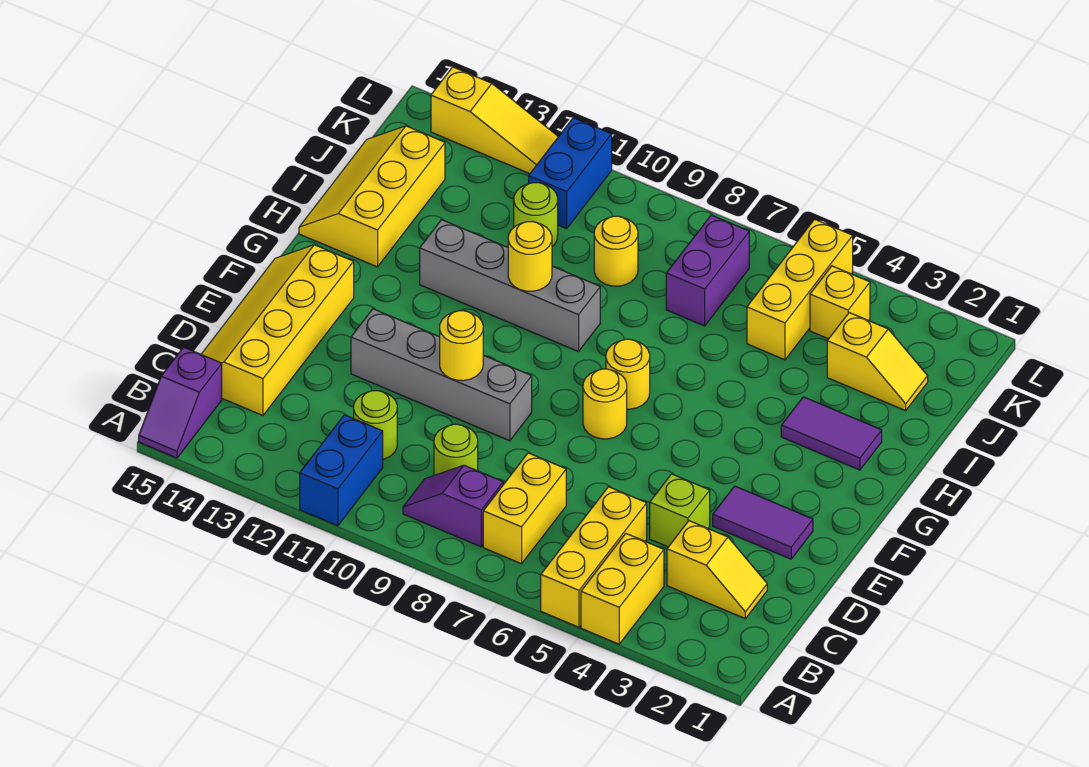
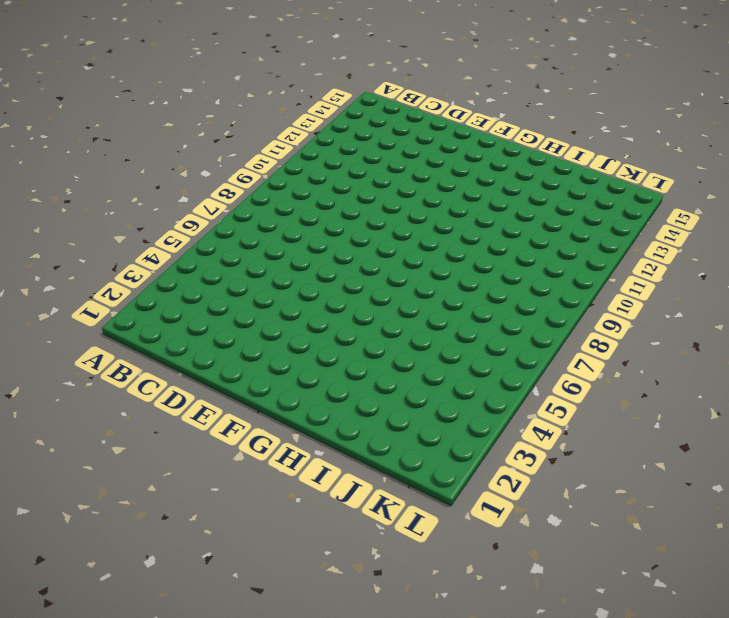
none -> yellow brick A4:B4 level 1
none -> yellow brick A5:C5 level 1
none -> blue brick A11:B11 level 1

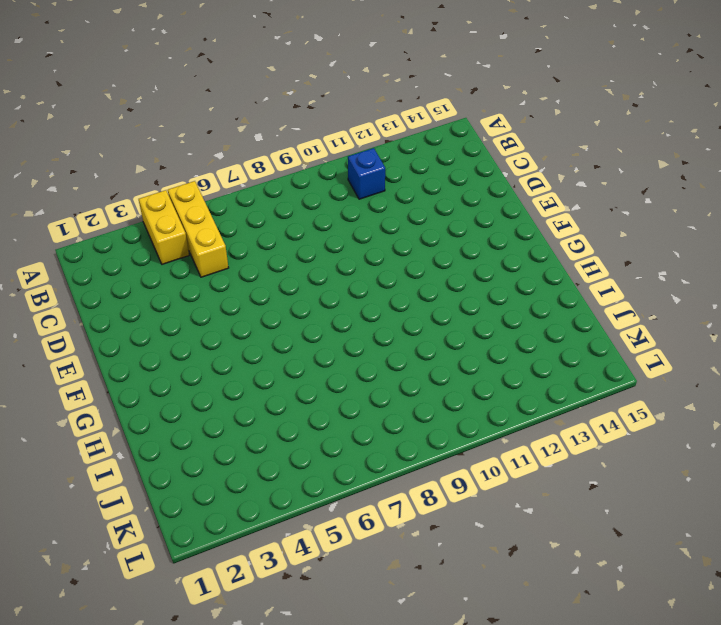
blue brick B11 level 1 -> blue brick A11:B11 level 1
none -> purple slope A15:B15 level 1 top B
none -> yellow brick B7:C7 level 1
none -> purple slope B8:B9 level 1 top 8

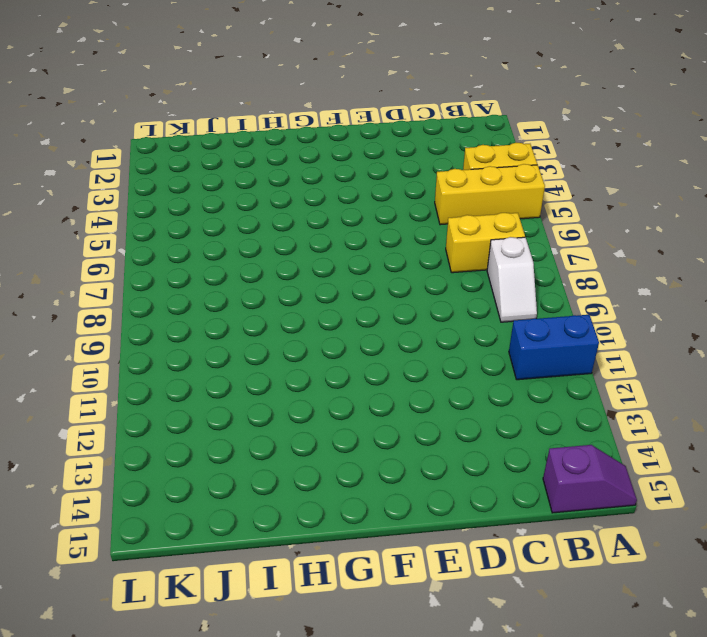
white slope B8:B9 level 1 top 8 -> purple slope B8:B9 level 1 top 8
none -> yellow slope C2:C3 level 1 top 3
none -> lime round brick C9 level 1
none -> lime round brick C11 level 1

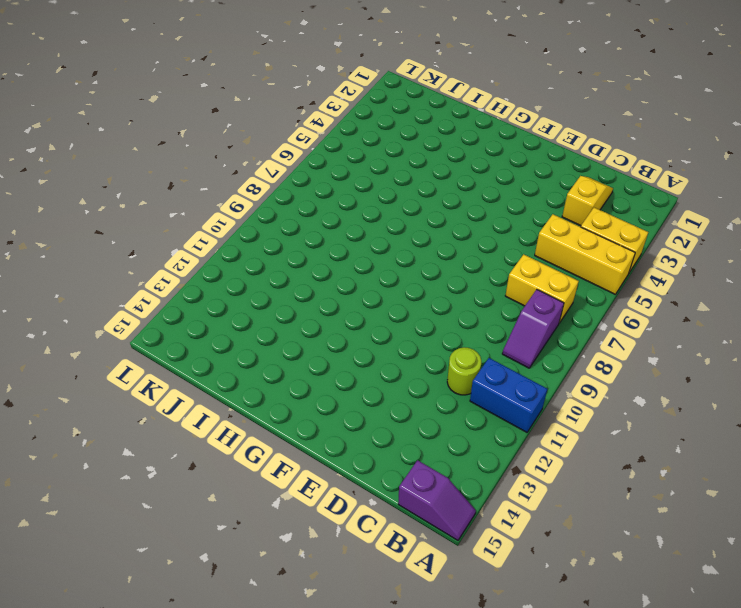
none -> lime round brick C9 level 1
none -> yellow slope C14:F15 level 1 top 14
none -> lime brick D4 level 1

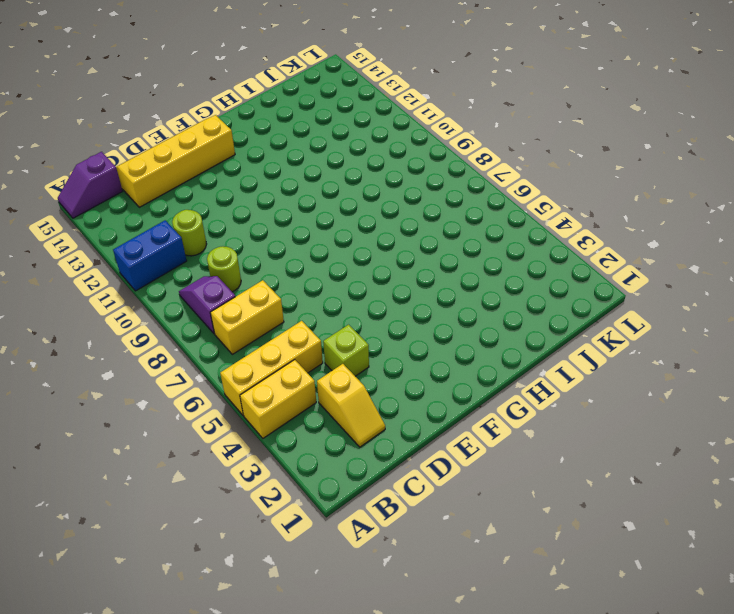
none -> purple tile E2:E3 level 1
none -> grey brick E9:E12 level 1
none -> yellow round brick F7 level 1

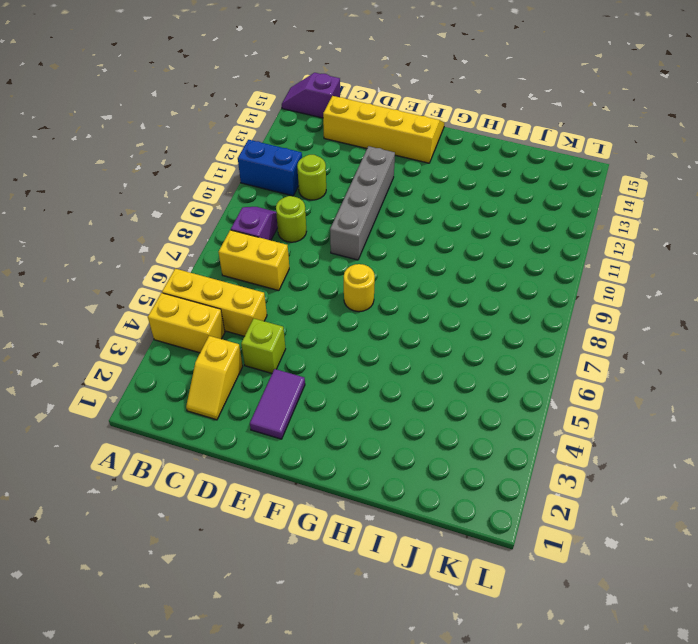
none -> yellow round brick G7 level 1
none -> purple tile H2:H3 level 1
none -> grey brick H9:H12 level 1

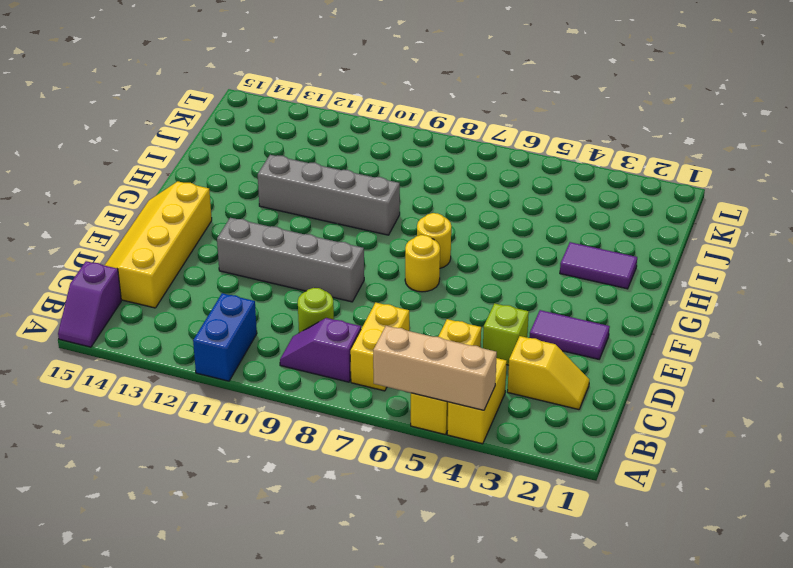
tan brick A4:A6 level 2 -> none
none -> lime round brick C11 level 1
none -> yellow slope H14:J15 level 1 top 14
none -> yellow slope J2:J3 level 1 top 3

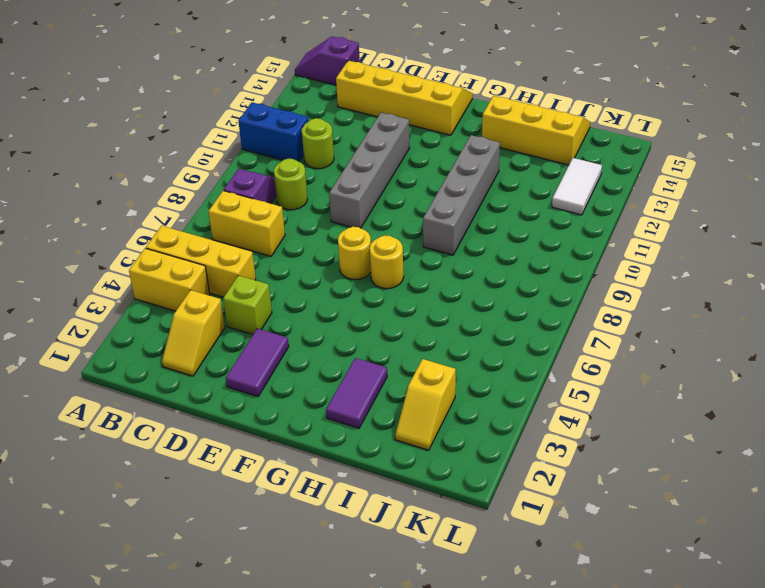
white tile K12:K13 level 1 -> none
none -> yellow brick J5:L5 level 1
none -> purple brick J7:K7 level 1
none -> yellow round brick J9 level 1

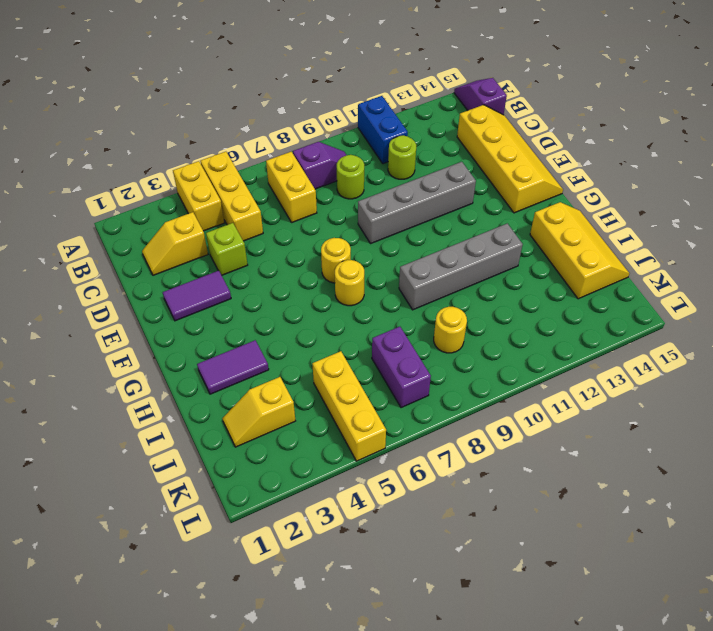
none -> lime round brick J11 level 1
none -> yellow brick K4 level 1
none -> blue brick K11:L11 level 1

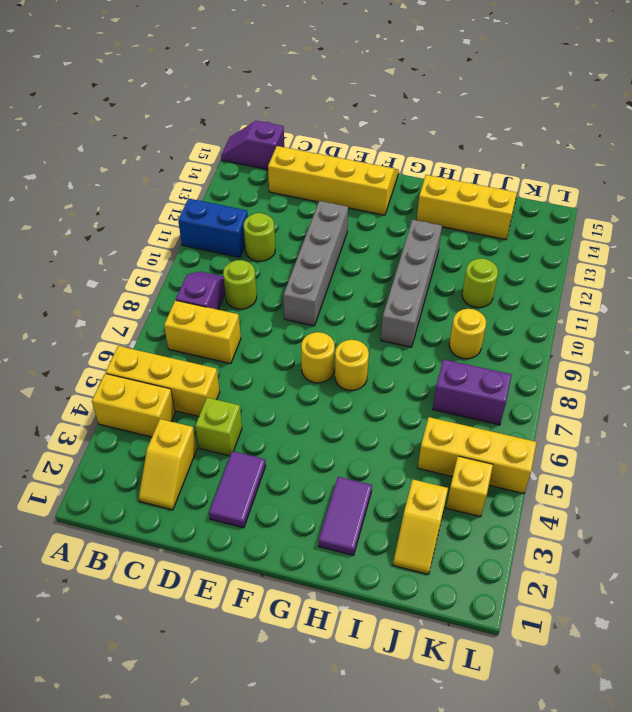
none -> blue brick K11:L11 level 1
none -> yellow slope L12:L14 level 1 top 14
none -> yellow round brick E10 level 2

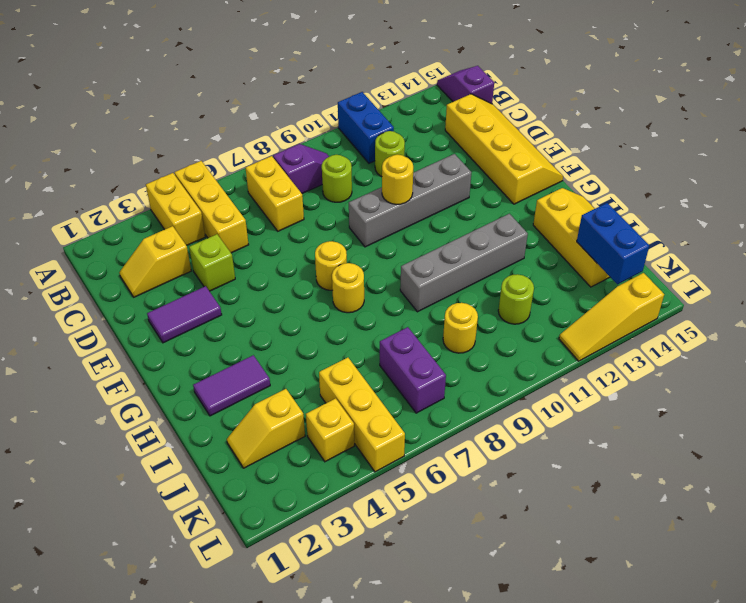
blue brick J14:K14 level 2 -> blue brick K11:L11 level 1
none -> yellow round brick H10 level 2

